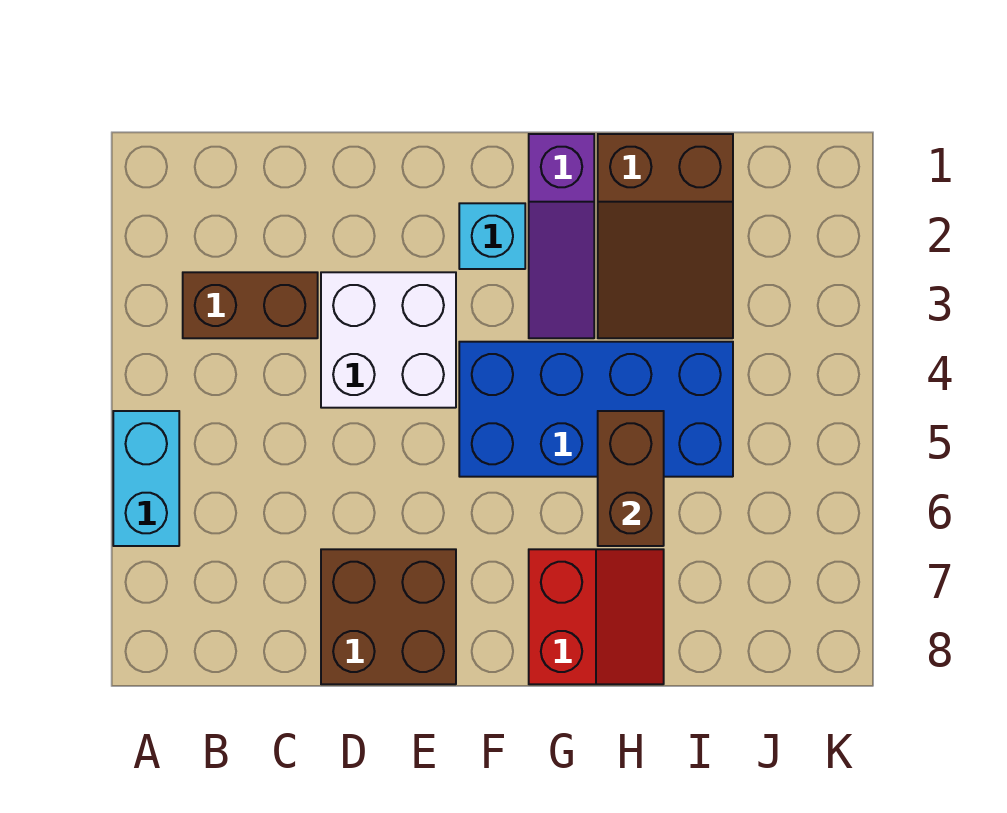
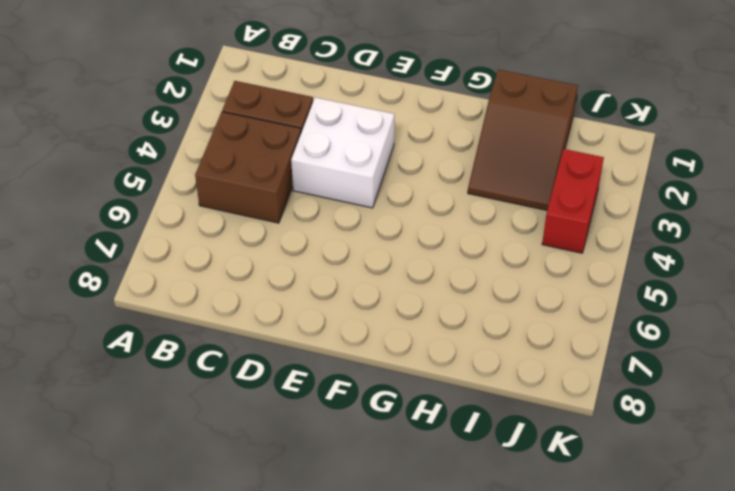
brown brick B4:C5 level 1 -> brown brick D7:E8 level 1
red brick J3:J4 level 1 -> none
none -> cyan brick A5:A6 level 1
none -> cyan brick F2 level 1

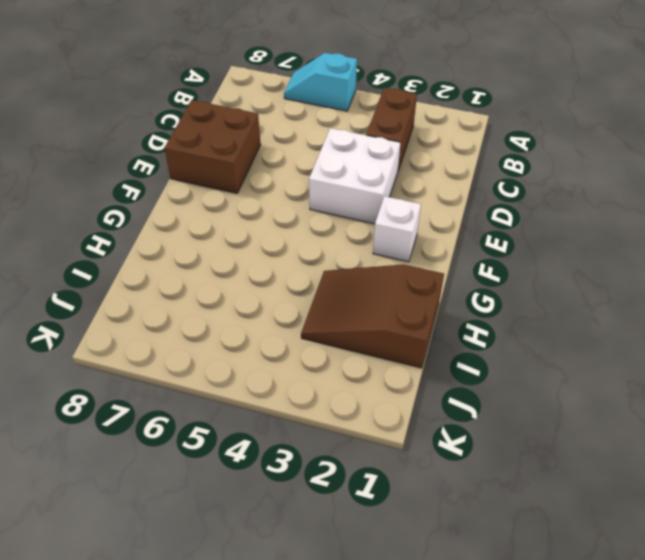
cyan slope A5:A6 level 1 top 5 -> cyan brick A5:A6 level 1
white brick F2 level 1 -> cyan brick F2 level 1
none -> blue brick F4:I5 level 1
none -> purple slope G1:G3 level 1 top 1

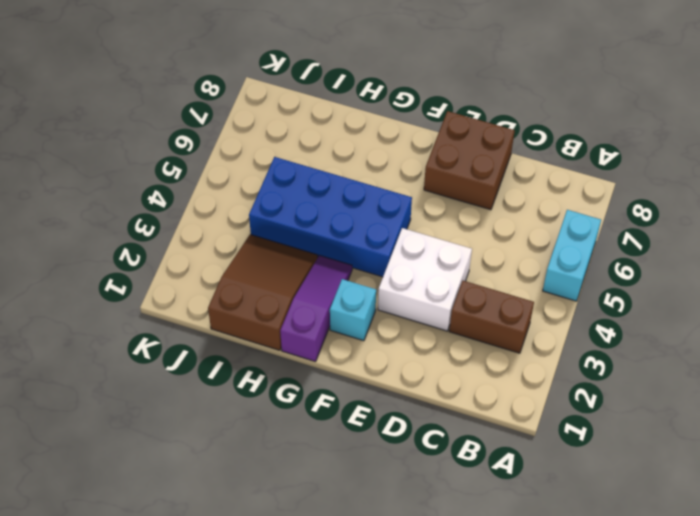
none -> red slope G7:H8 level 1 top G
none -> brown brick H5:H6 level 2

